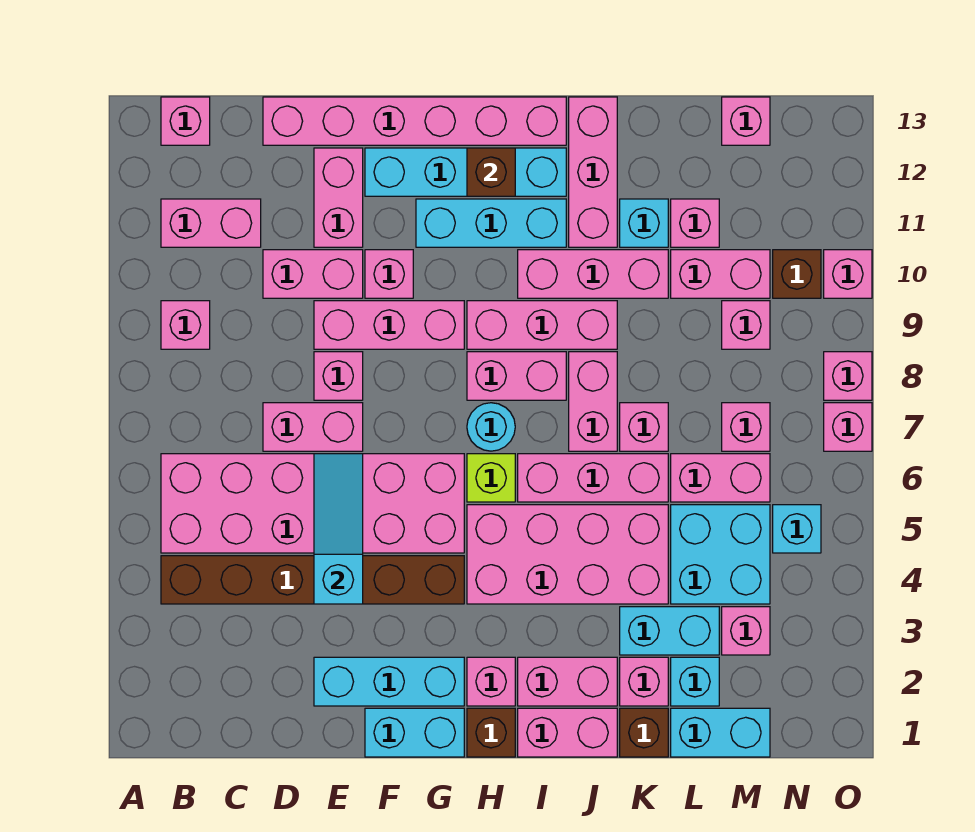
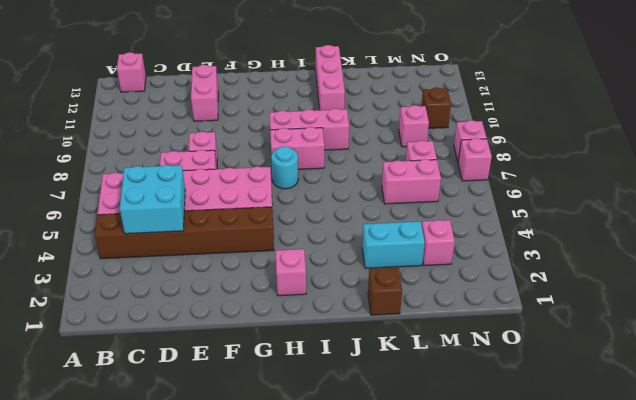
cyan brick C4:D5 level 2 -> cyan brick L4:M5 level 1
none -> pink brick B9 level 1
none -> pink brick B11:C11 level 1
none -> pink brick D10:E10 level 1
none -> pink brick D13:I13 level 1

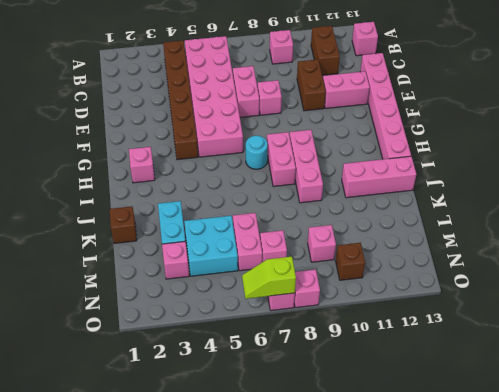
brown brick B11:C11 level 1 -> pink brick B11:C11 level 1
brown brick D10:E10 level 1 -> pink brick D10:E10 level 1
lime slope O6:O7 level 2 top 7 -> none
none -> cyan brick E2:G2 level 1
none -> pink brick E9:G9 level 1
none -> cyan brick F1:G1 level 1
none -> pink brick F10 level 1

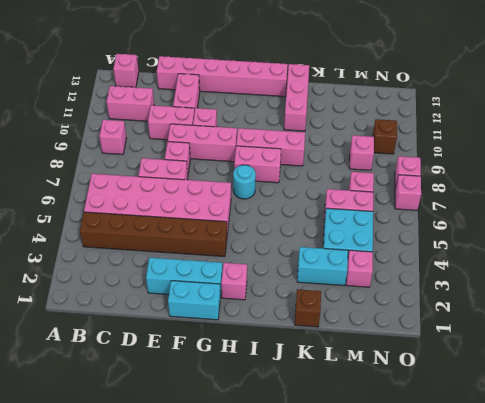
none -> cyan brick F12:I12 level 1
none -> cyan brick G11:I11 level 1
none -> brown brick H1 level 1
none -> pink brick H4:K5 level 1

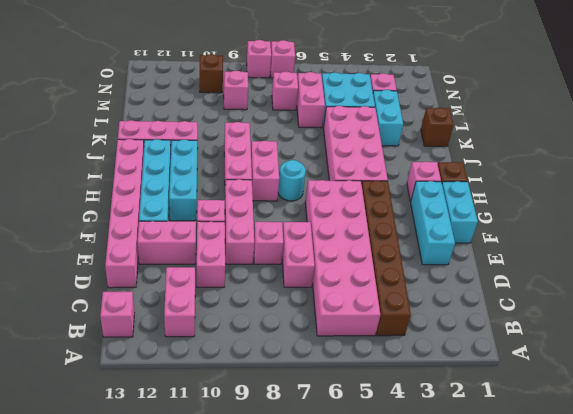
none -> pink brick B9 level 1
none -> lime brick H6 level 1
none -> pink brick I1:J1 level 1
none -> pink brick I2:J2 level 1

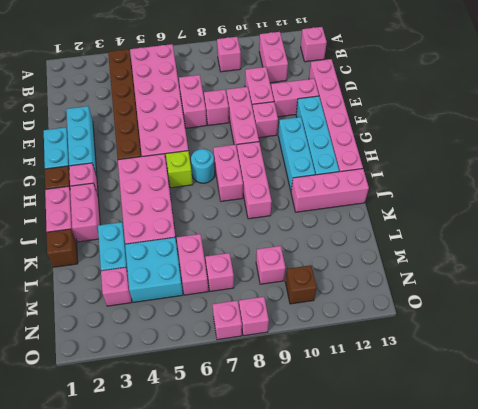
none -> pink brick I6:K6 level 1
none -> pink brick I10:K10 level 1
none -> pink brick J7:J8 level 1
none -> pink brick K2 level 1

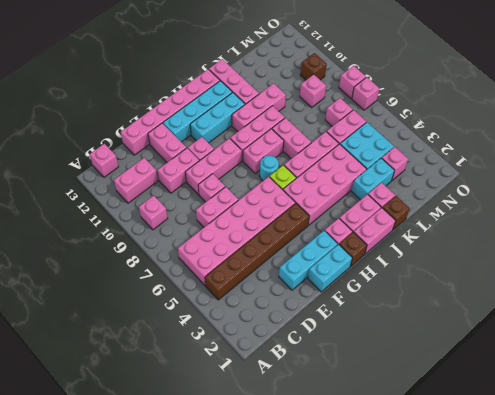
none -> pink brick K7 level 1
none -> cyan brick K11 level 1
none -> cyan brick L1:M1 level 1
none -> cyan brick L2 level 1

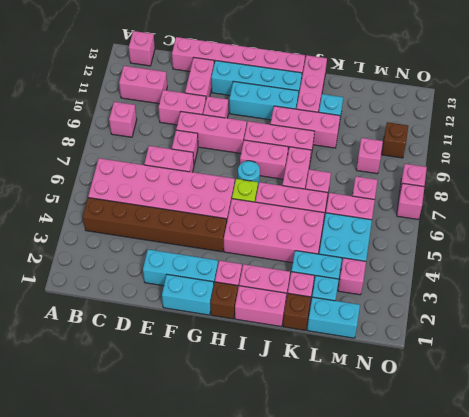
none -> pink brick L10:M10 level 1
none -> pink brick L11 level 1
none -> pink brick M13 level 1
none -> cyan brick N5 level 1

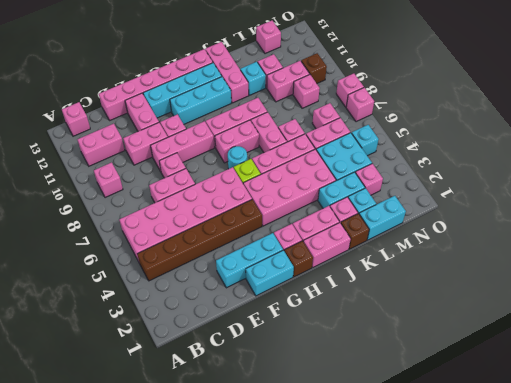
none -> pink brick I10:K10 level 1
none -> pink brick O10 level 1
none -> cyan slope E4:E6 level 2 top 4
none -> brown brick H12 level 2

